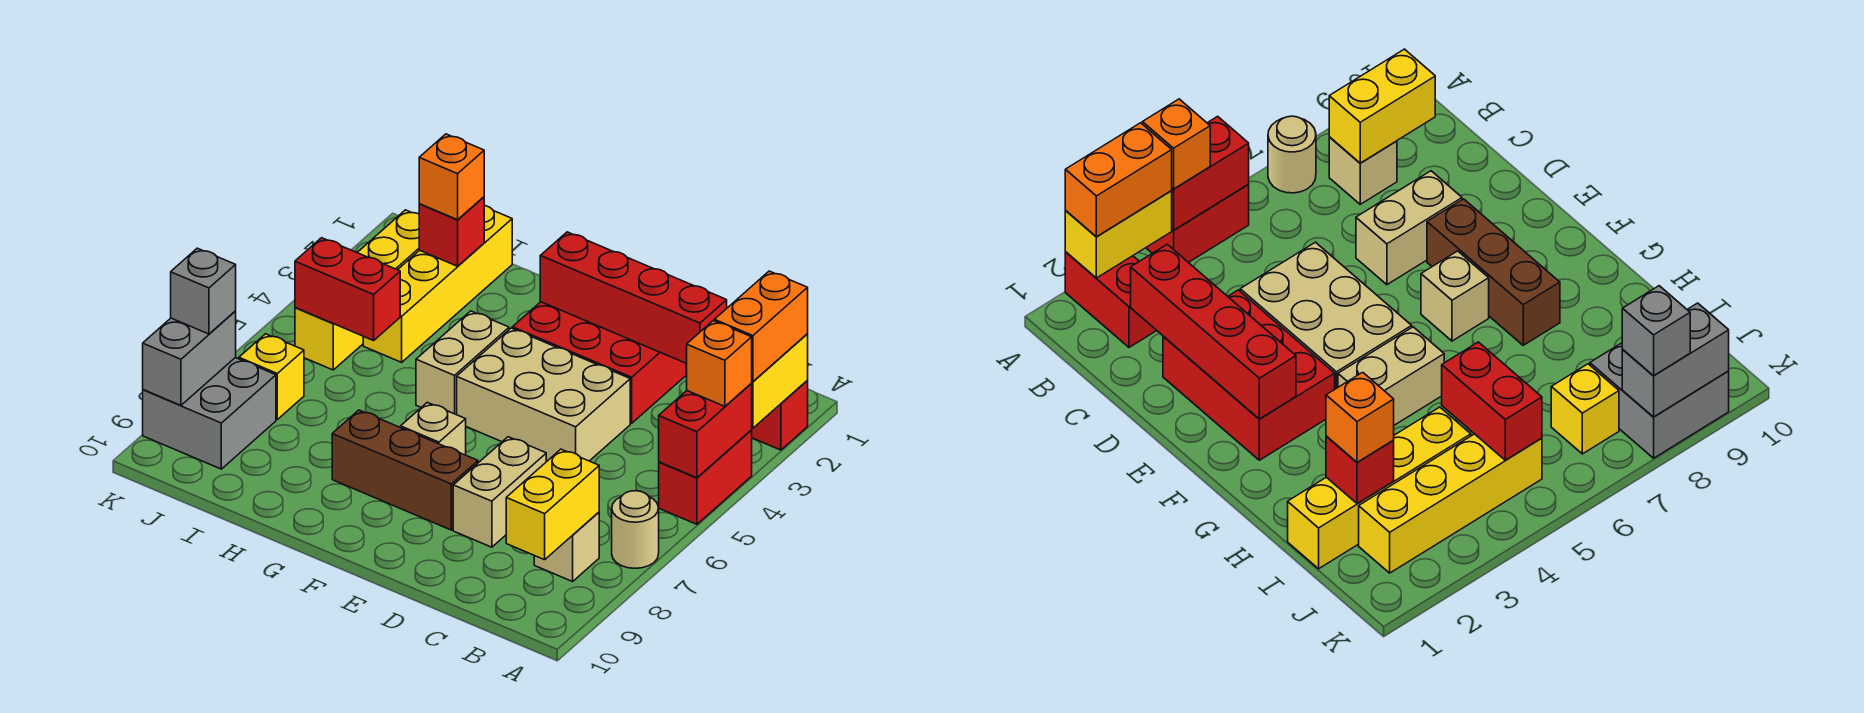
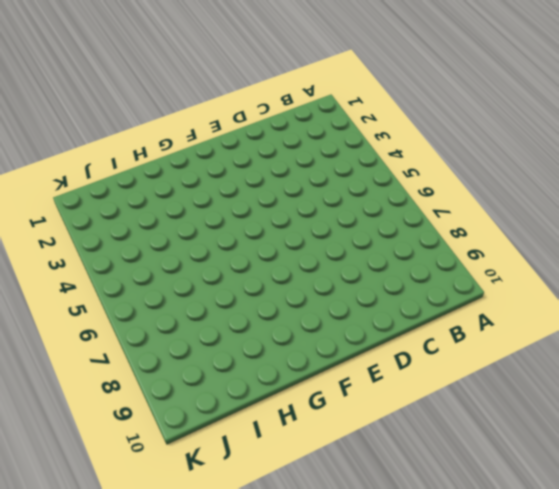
none -> red brick A2:B2 level 1
none -> red brick A4:A5 level 1
none -> tan round brick A7 level 1

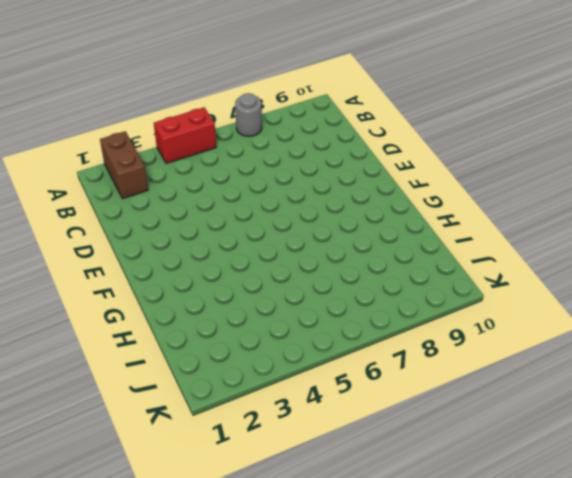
brown brick A2:B2 level 1 -> red brick A2:B2 level 1
grey round brick A7 level 1 -> tan round brick A7 level 1
none -> tan brick B8 level 1
none -> red brick D2:F3 level 1
none -> tan brick D4:F5 level 1

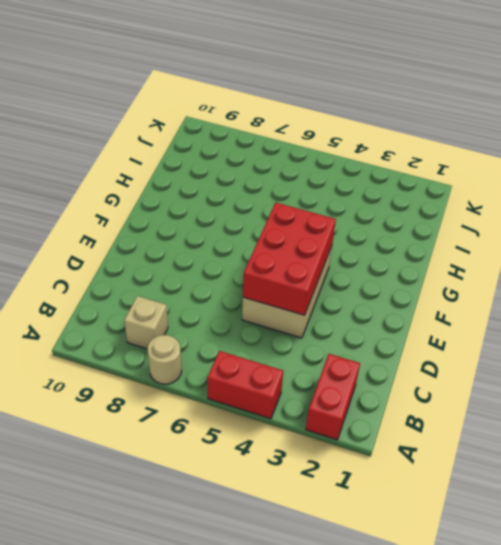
red brick D4:F5 level 2 -> red brick D2:F3 level 1
none -> tan brick D7:D8 level 1
none -> brown brick E8:G8 level 1
none -> tan brick F7 level 1

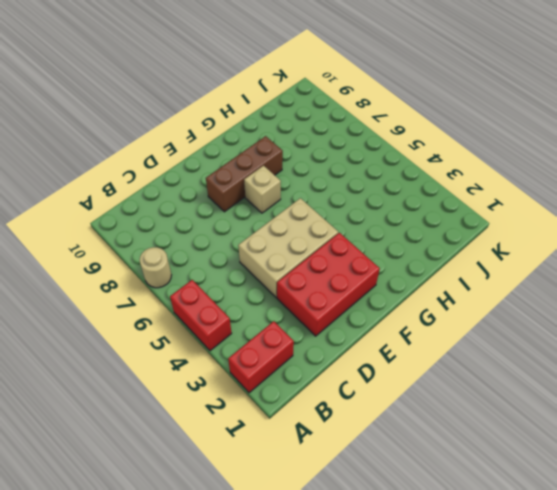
none -> tan brick B8 level 1
none -> tan brick D7:D8 level 1
none -> tan brick G4:G5 level 1

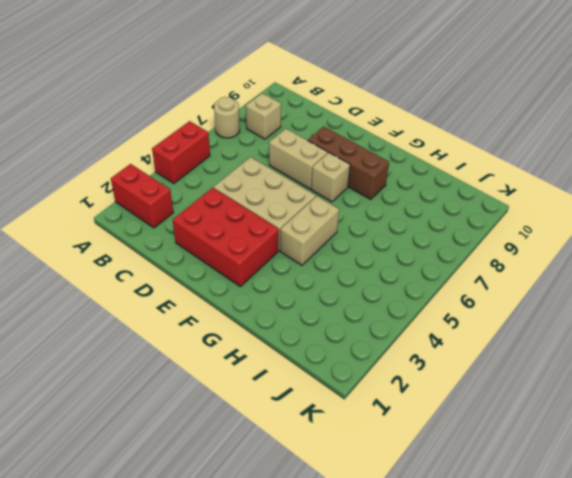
tan brick D7:E7 level 1 -> tan brick D7:D8 level 1
none -> yellow brick I1:I4 level 1
none -> yellow brick J2:J5 level 1
none -> yellow brick J7 level 1

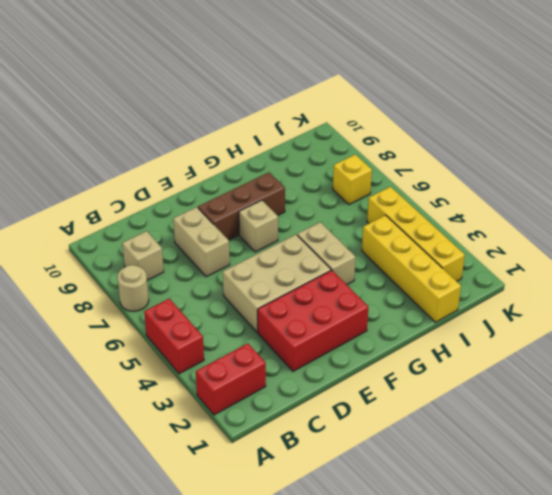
none -> grey brick J8:K9 level 1
none -> yellow brick A2:A3 level 2
none -> red brick A4:A5 level 2

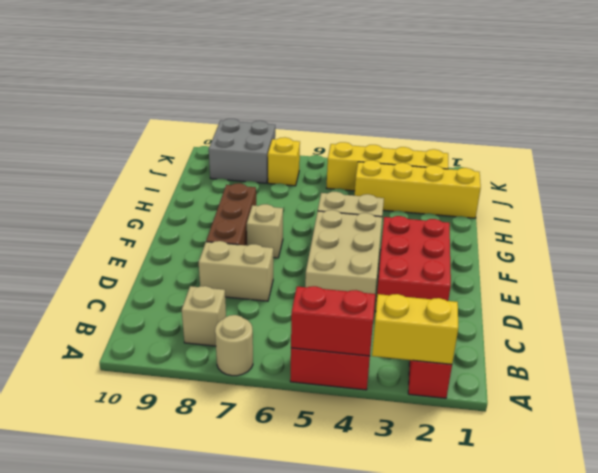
none -> yellow brick B8:B9 level 2
none -> red brick C2:F2 level 2
none -> red brick I2 level 2

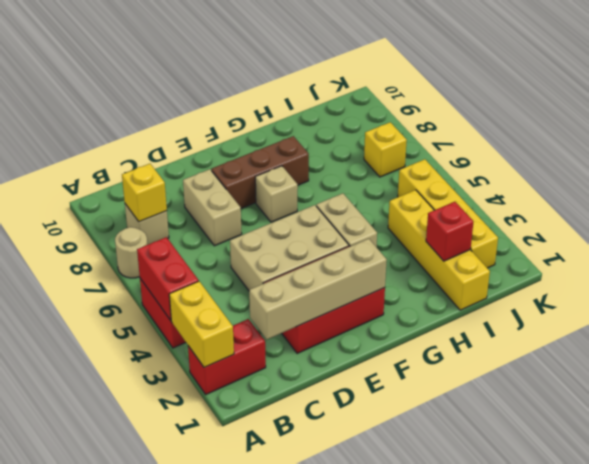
yellow brick B8 level 2 -> yellow brick B8:B9 level 2
tan brick C2:F2 level 2 -> red brick C2:F2 level 2
none -> grey brick J8:K9 level 1
none -> red brick I5:J5 level 2
none -> grey brick K8:K9 level 2

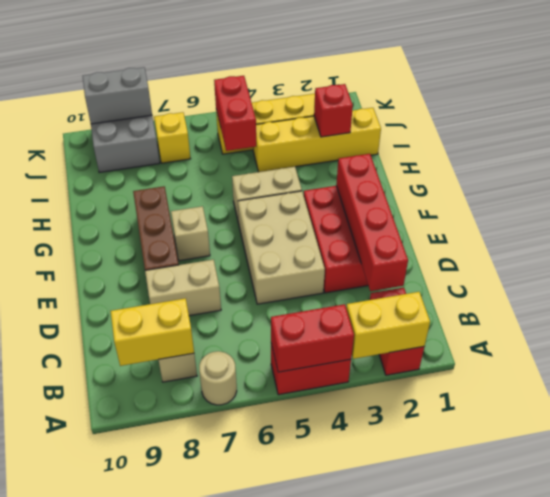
none -> orange brick A2:A3 level 3
none -> orange brick A4 level 3
none -> orange brick I2 level 3

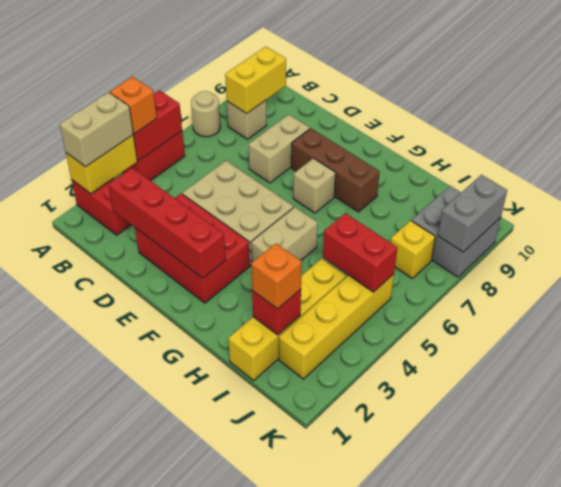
tan brick A2:A3 level 3 -> orange brick A2:A3 level 3
none -> grey brick K8 level 3

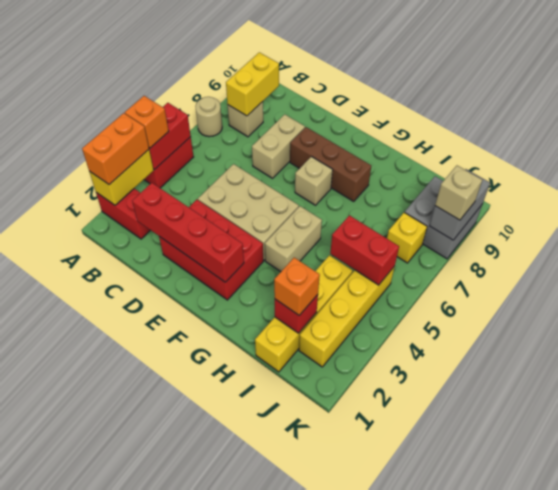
tan brick K8 level 3 -> grey brick K8 level 3

